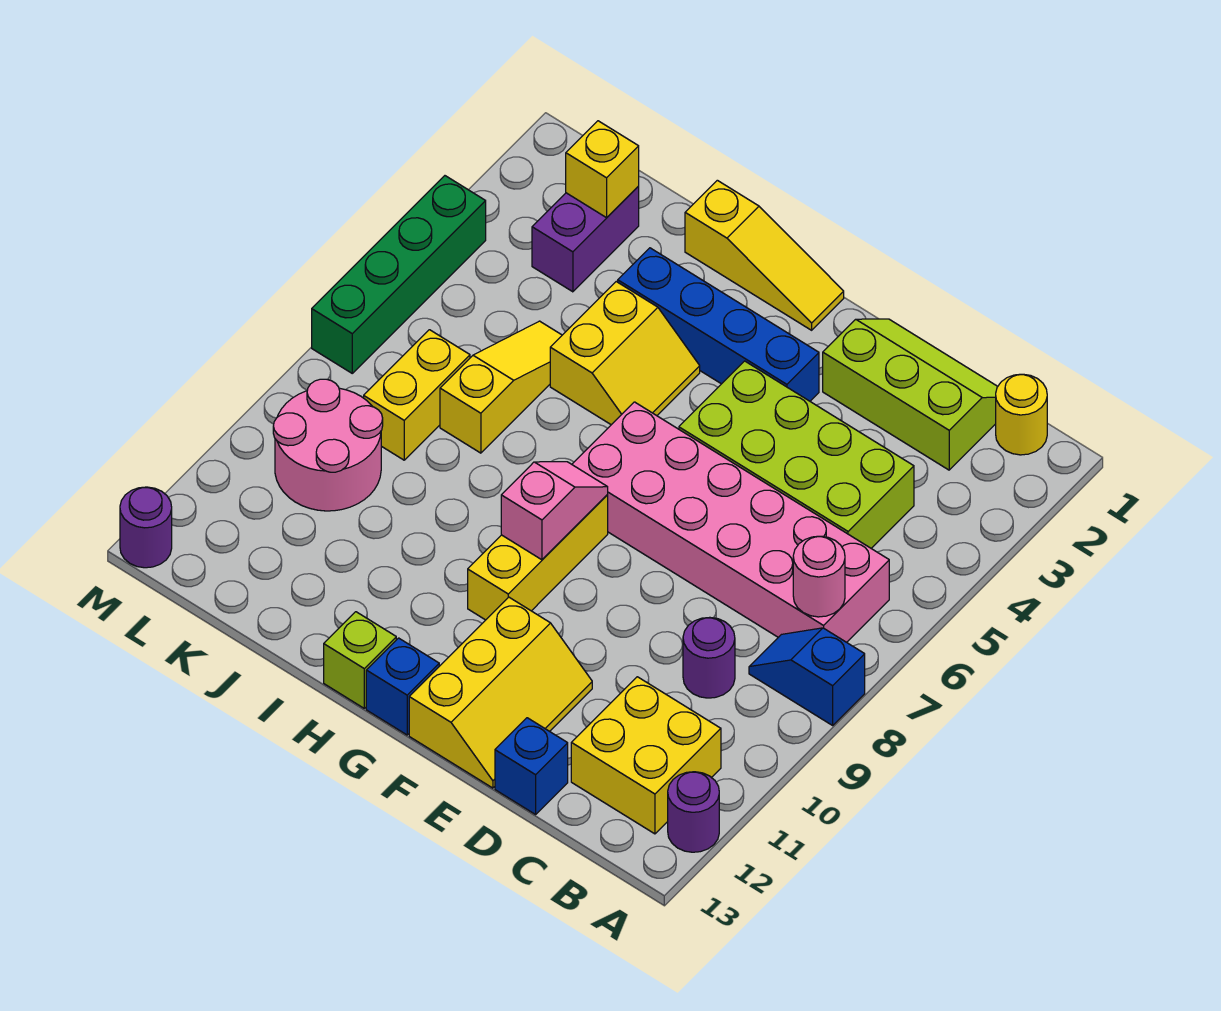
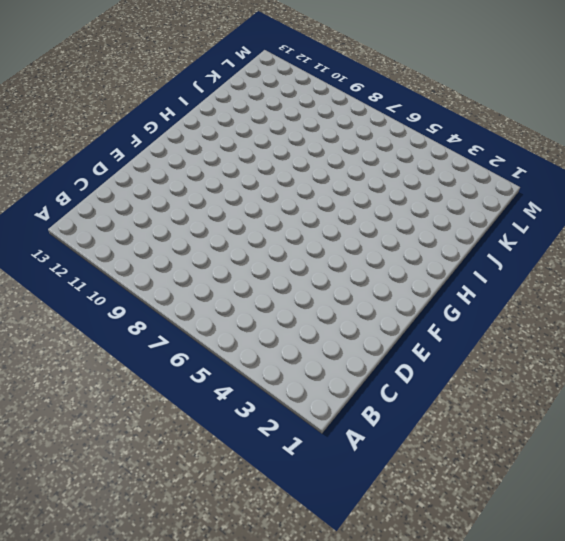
none -> blue slope A8:B8 level 1 top A
none -> purple round brick A12 level 1
none -> yellow round brick B1 level 1

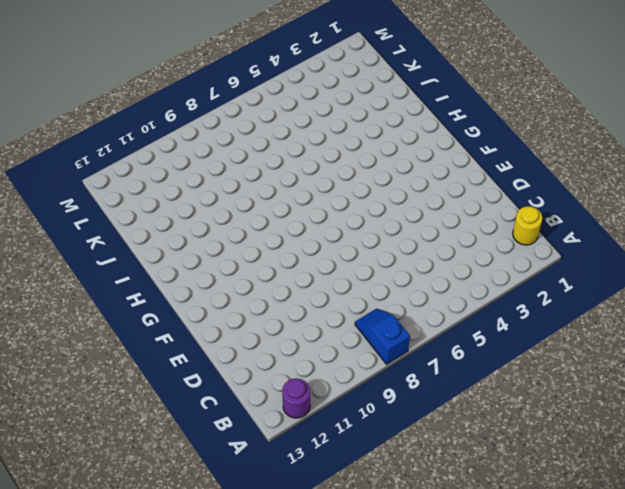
none -> pink brick B6:G7 level 1
none -> yellow brick B11:C12 level 1
none -> lime slope C1:E2 level 1 top 2

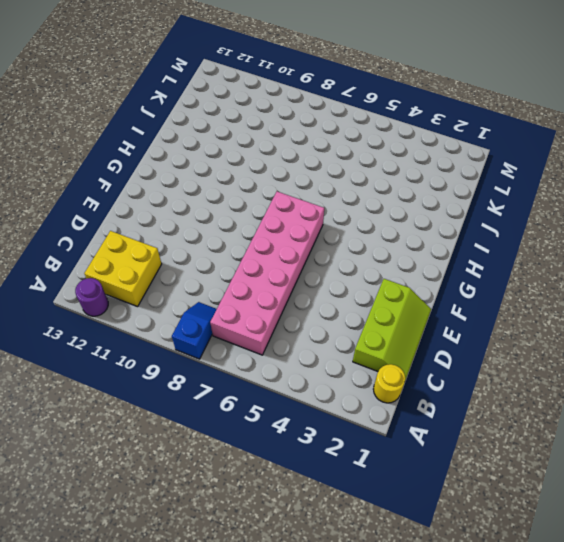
none -> lime brick C4:F5 level 1
none -> purple round brick C9 level 1
none -> blue brick D13 level 1

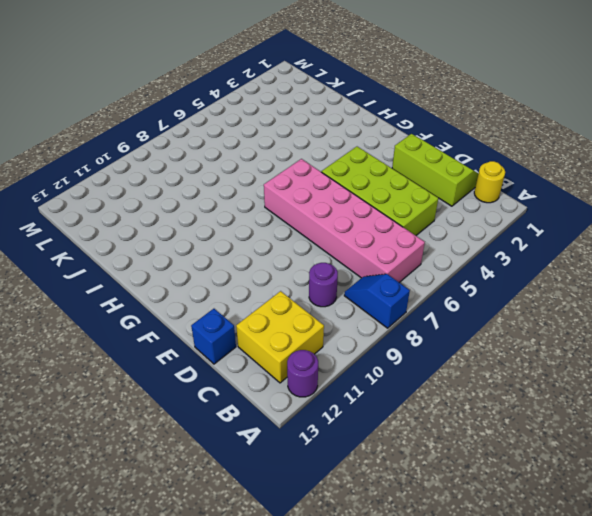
none -> yellow slope E11:F13 level 1 top F
none -> blue brick F3:I3 level 1
none -> yellow slope G1:I1 level 1 top I

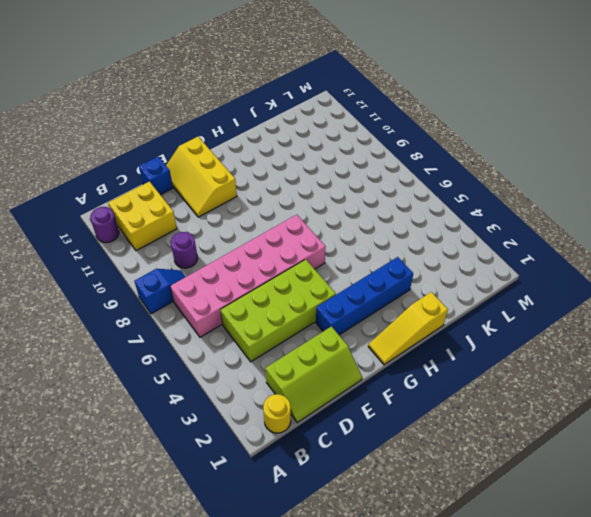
none -> yellow brick G8:G10 level 1
none -> blue brick G13 level 1
none -> yellow slope H4:I5 level 1 top I

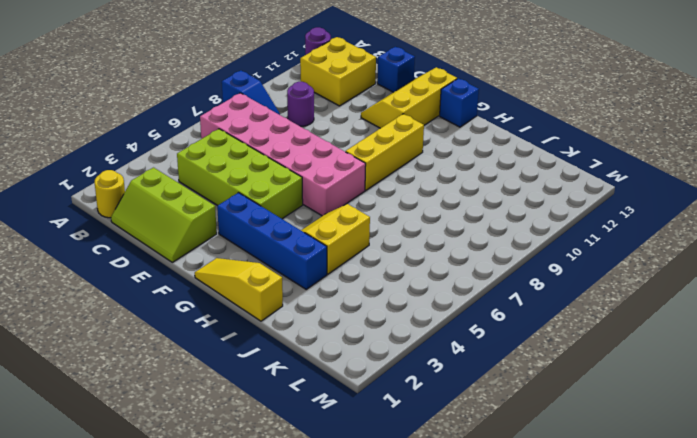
none -> lime brick H13 level 1
none -> yellow slope J5:J7 level 1 top 7
none -> purple brick K2:K3 level 1

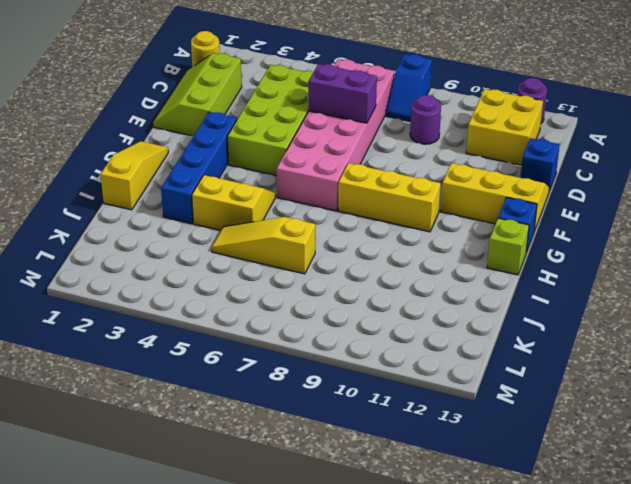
purple brick D6:D7 level 2 -> purple brick K2:K3 level 1
none -> yellow brick K7:K8 level 1
none -> pink round brick K9:L10 level 1
none -> green brick M4:M7 level 1

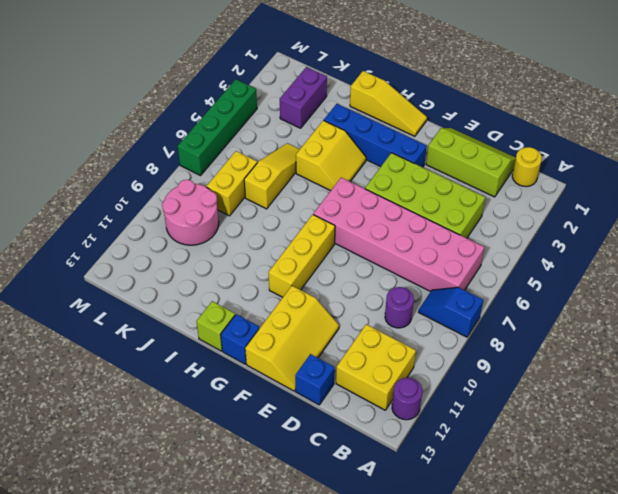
none -> purple round brick M13 level 1
none -> pink round brick B7 level 2
none -> pink slope G8:G9 level 2 top 9

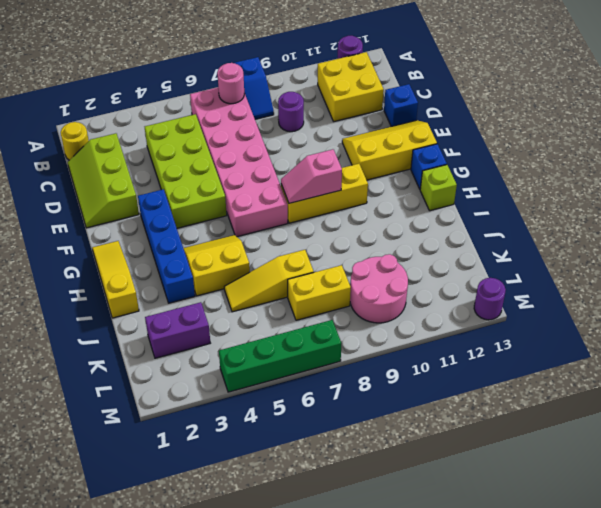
none -> yellow brick K2 level 2

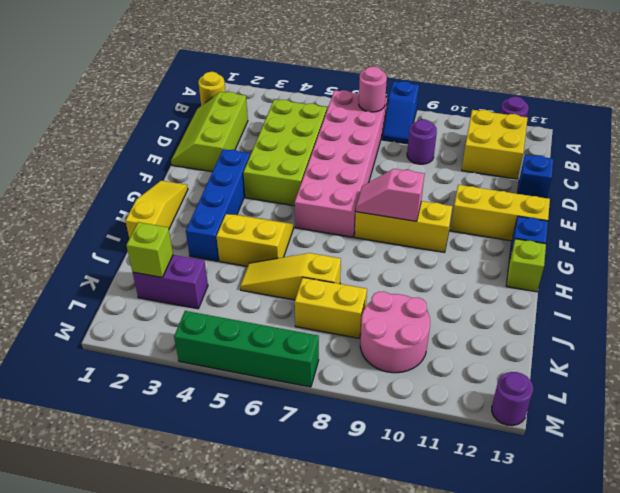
lime brick K2 level 2 -> yellow brick K2 level 2

